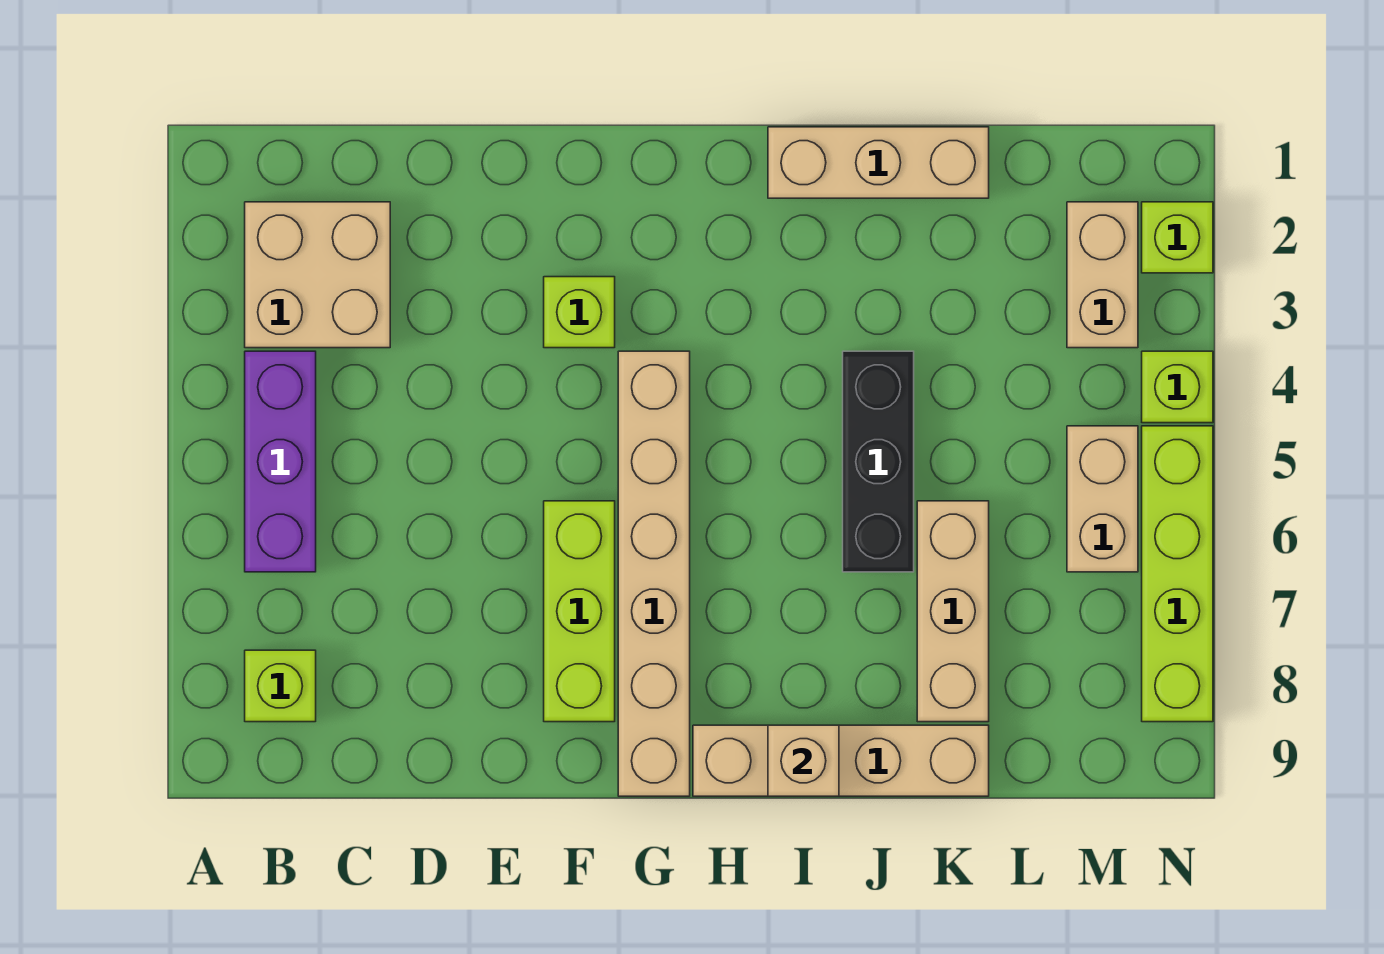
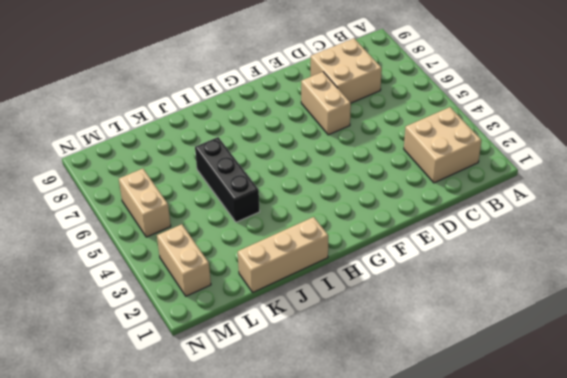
tan brick C7:D8 level 1 -> none
tan brick E6:E7 level 1 -> none
none -> purple brick B4:B6 level 1
none -> lime brick B8 level 1
none -> lime brick F3 level 1

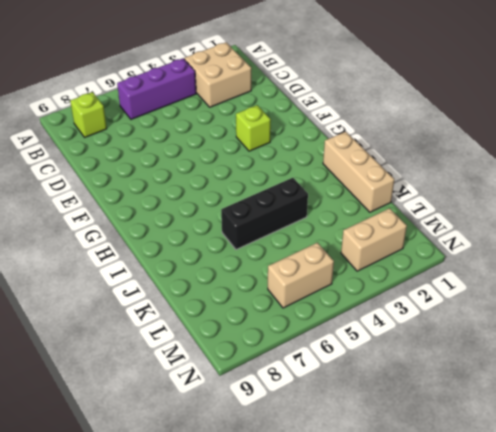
none -> lime brick F6:F8 level 1
none -> tan brick G4:G9 level 1
none -> tan brick H9:K9 level 1

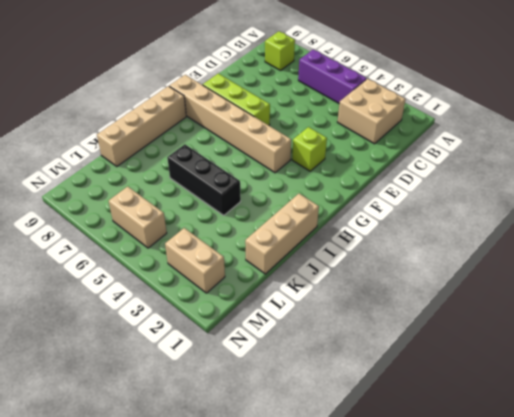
none -> tan brick K6:K8 level 1
none -> lime brick N2 level 1
none -> lime brick N4 level 1

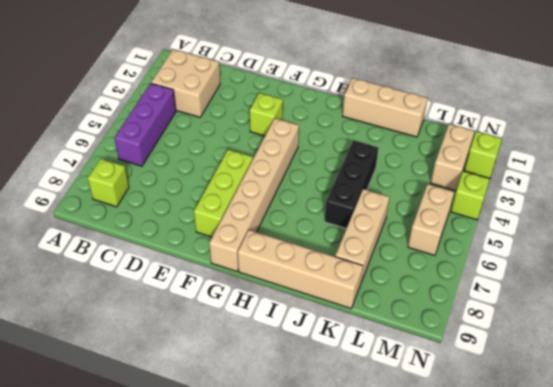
none -> lime brick N5:N8 level 1
none -> tan brick I9 level 2

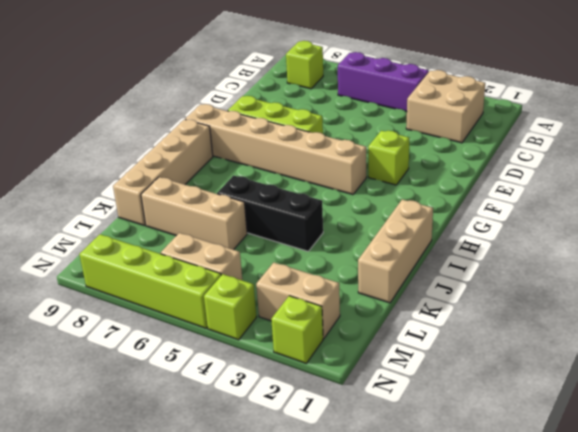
none -> tan brick I9 level 2

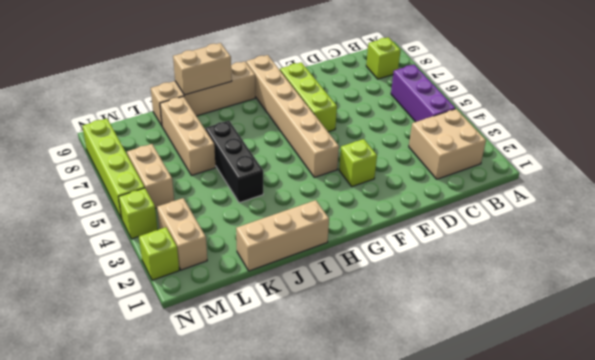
tan brick I9:J9 level 2 -> tan brick I9 level 2

